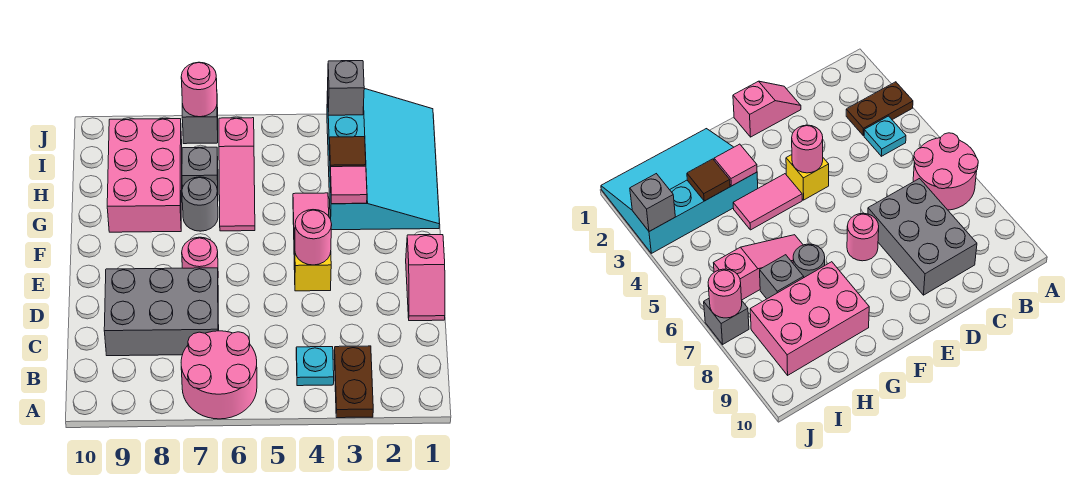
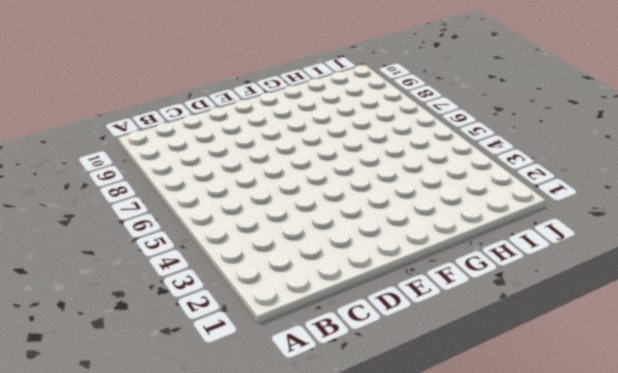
none -> brown plate A3:B3 level 1
none -> pink round brick A6:B7 level 1
none -> cyan plate B4 level 1

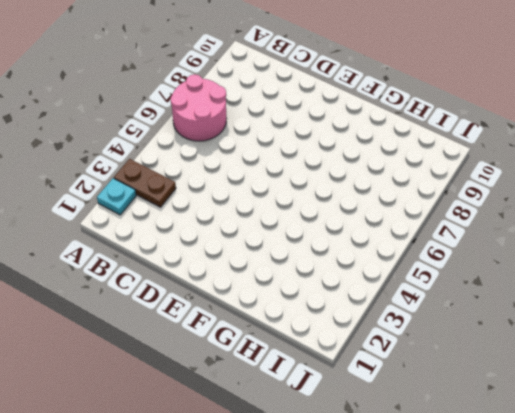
cyan plate A2 level 1 -> cyan plate B4 level 1
none -> grey brick C7:D9 level 1
none -> pink slope D1:E1 level 1 top E
none -> yellow brick E4 level 1

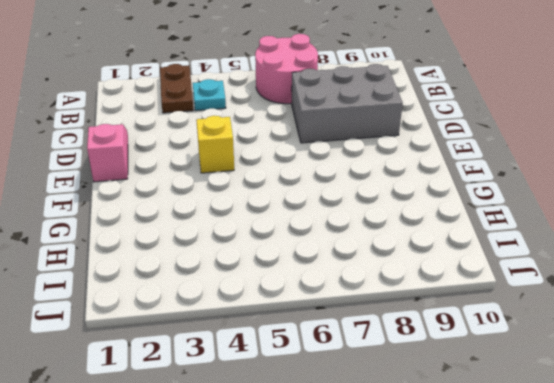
none -> pink round brick E7 level 1
none -> pink tile F4:G4 level 1
none -> cyan slope G1:J3 level 1 top 3

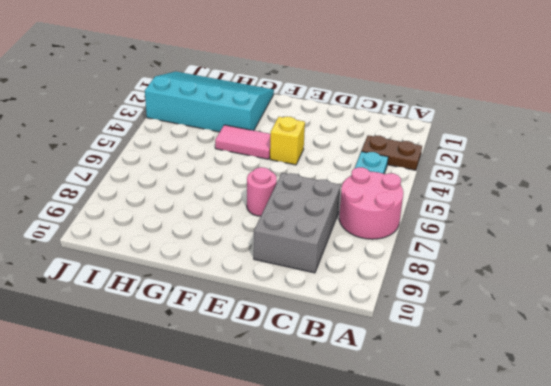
none -> pink slope D1:E1 level 1 top E
none -> pink slope G6:I6 level 1 top I
none -> grey round brick G7 level 1

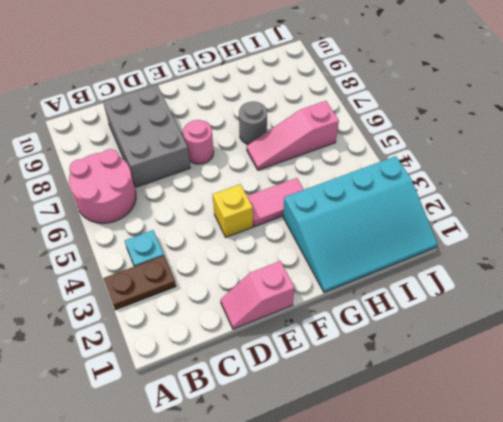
none -> pink brick G8:I9 level 1
none -> grey brick H7 level 1
none -> grey brick J7 level 1

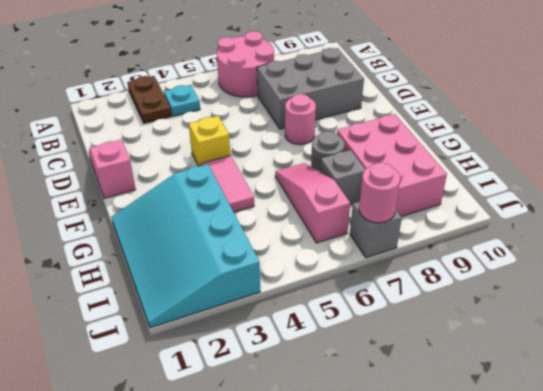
none -> pink round brick E4 level 2
none -> pink tile G3 level 2
none -> brown tile H3 level 2

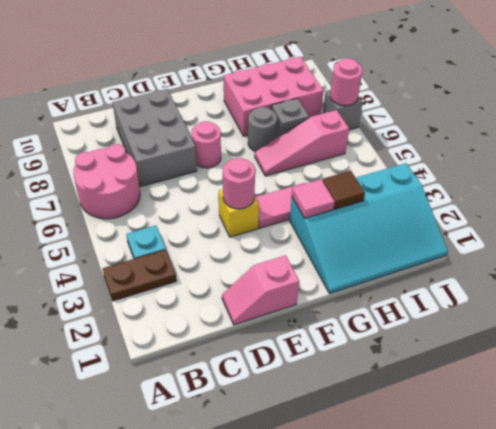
none -> grey brick J3 level 2

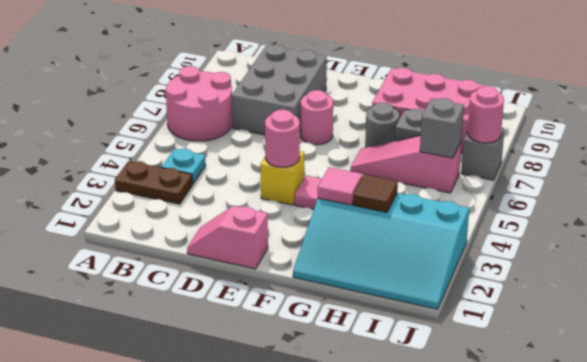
grey brick I6 level 2 -> grey brick J3 level 2

